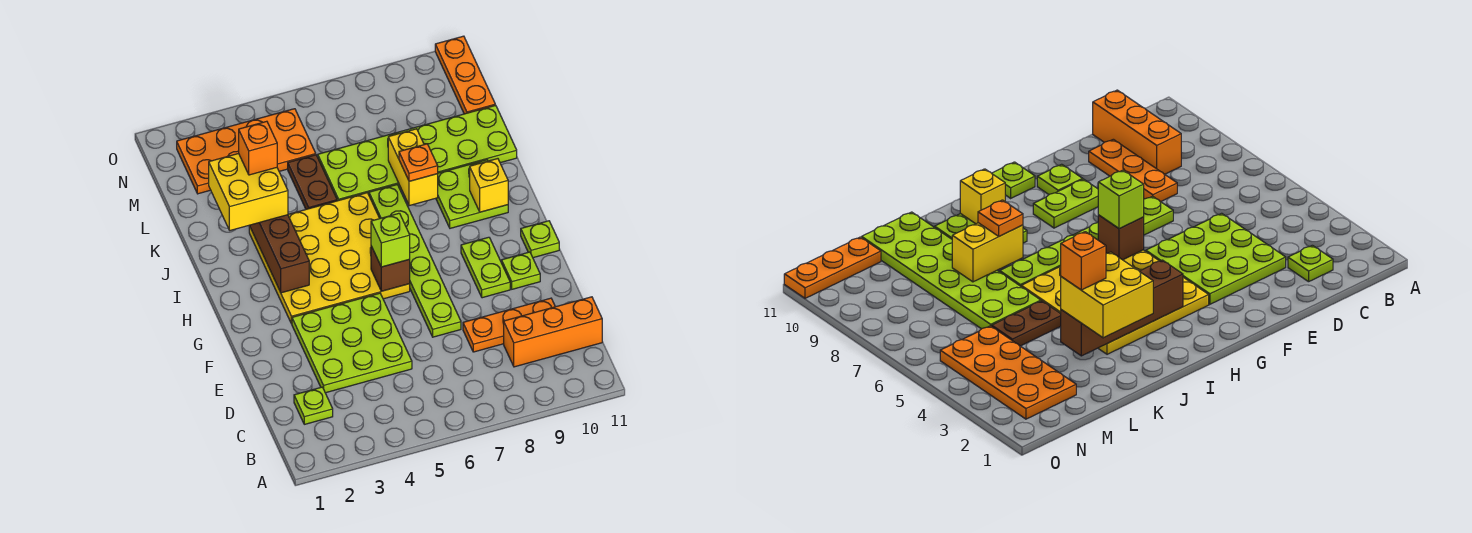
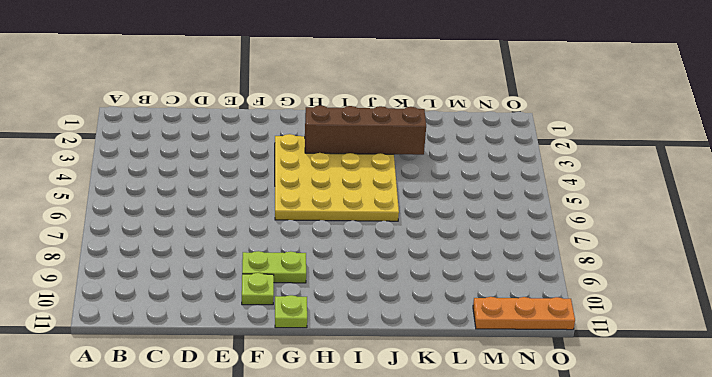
none -> lime plate C2 level 1
none -> orange brick C9:C11 level 1
none -> lime plate D3:F5 level 1

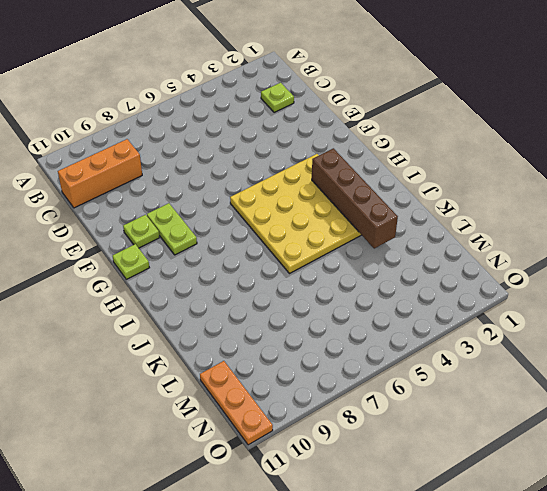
none -> lime plate D3:F5 level 1
none -> orange plate D8:D10 level 1
none -> lime plate E7:J7 level 1

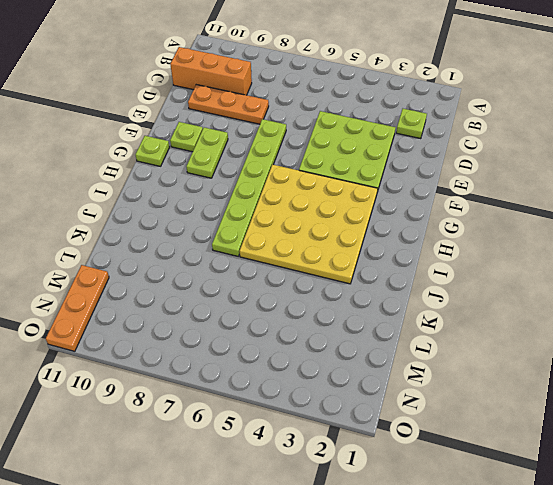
none -> lime plate I9:J10 level 1
none -> brown plate K5:L5 level 1
none -> lime plate K6:L11 level 1

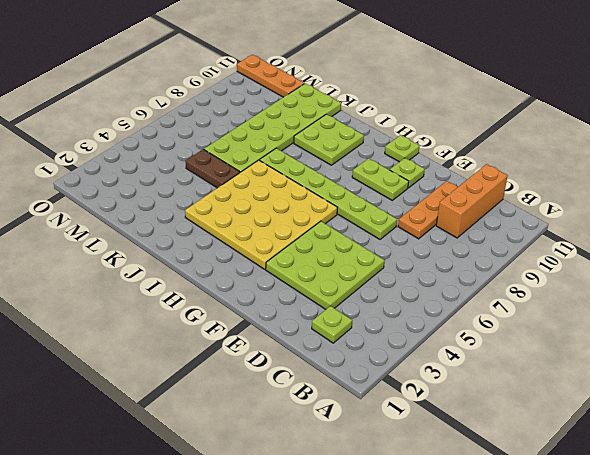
none -> orange plate M2:N5 level 1
none -> brown brick G6 level 2
none -> brown brick H3:K3 level 2

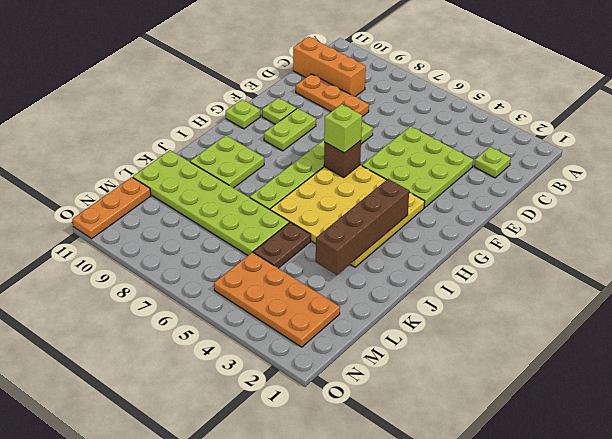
none -> yellow brick I10 level 2
none -> yellow brick J8:K8 level 2
none -> yellow brick J2:K3 level 3

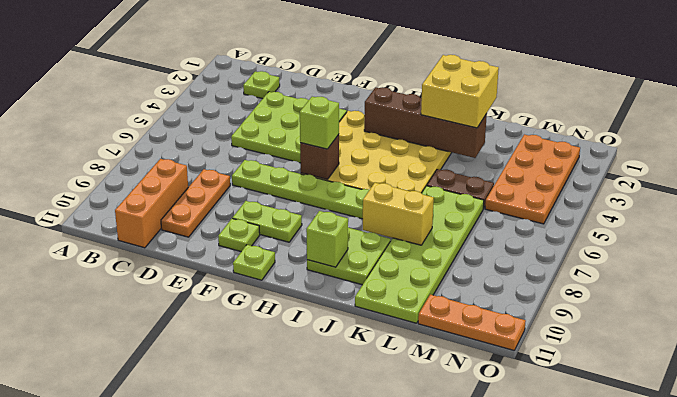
lime brick I10 level 2 -> yellow brick I10 level 2
none -> orange plate J8 level 3
none -> orange brick K3 level 4

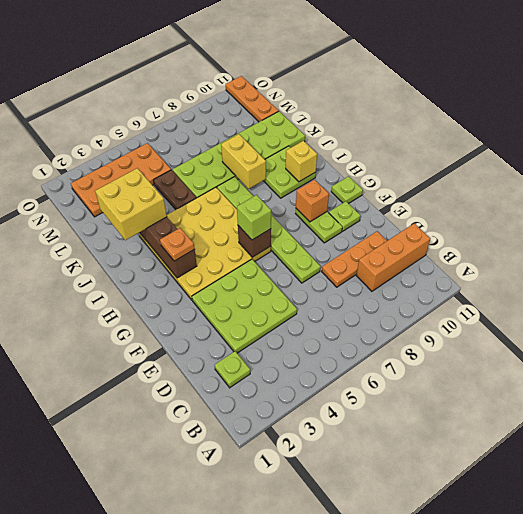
orange brick G9 level 2 -> orange brick K3 level 4
orange plate H3 level 3 -> orange plate J8 level 3

